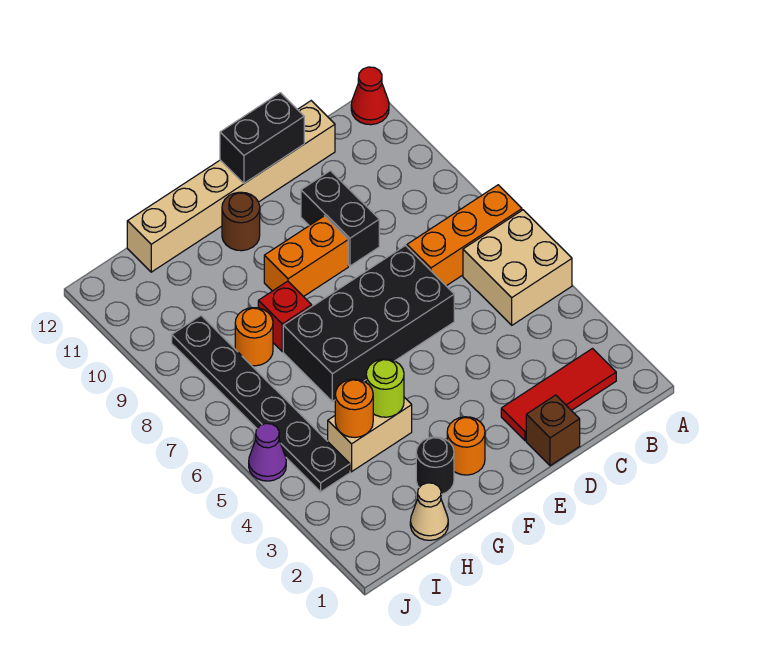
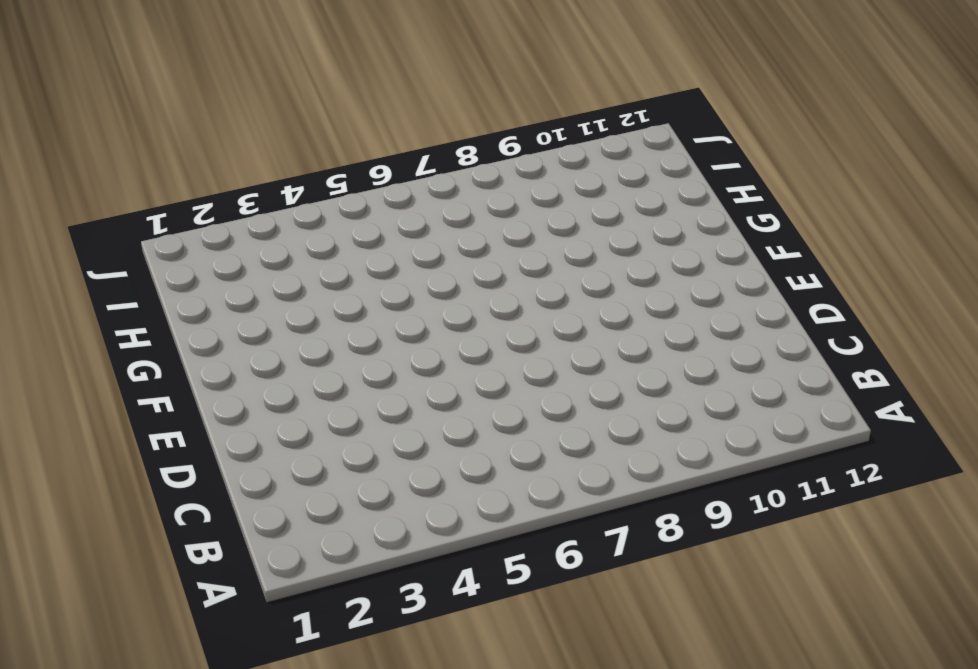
none -> tan brick A5:B6 level 1
none -> orange brick A7:C7 level 1
none -> red cone A12 level 1

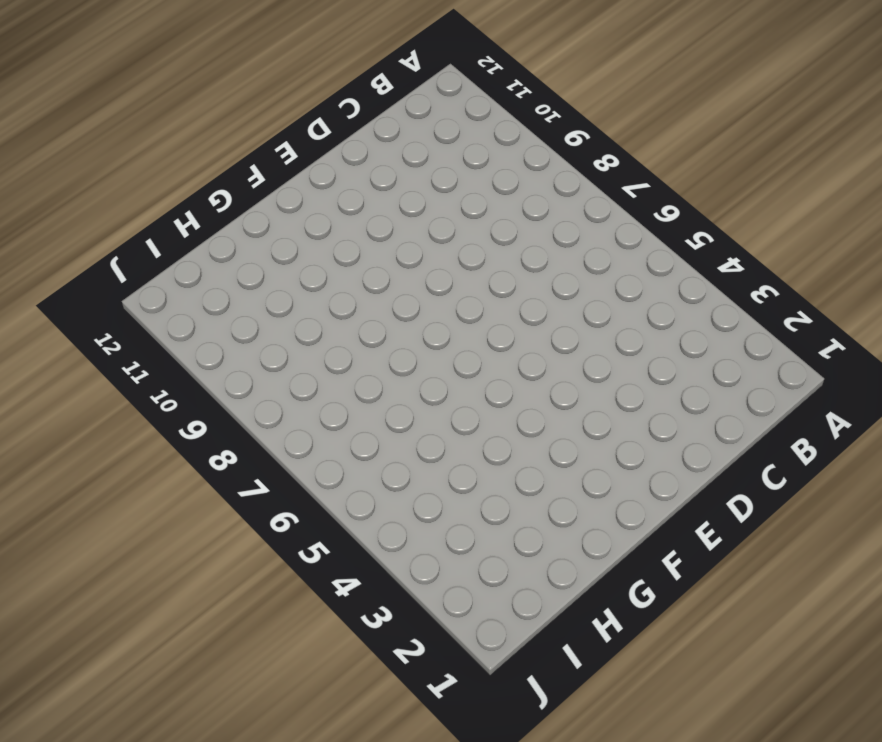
none -> tan brick A5:B6 level 1
none -> orange brick A7:C7 level 1
none -> red cone A12 level 1

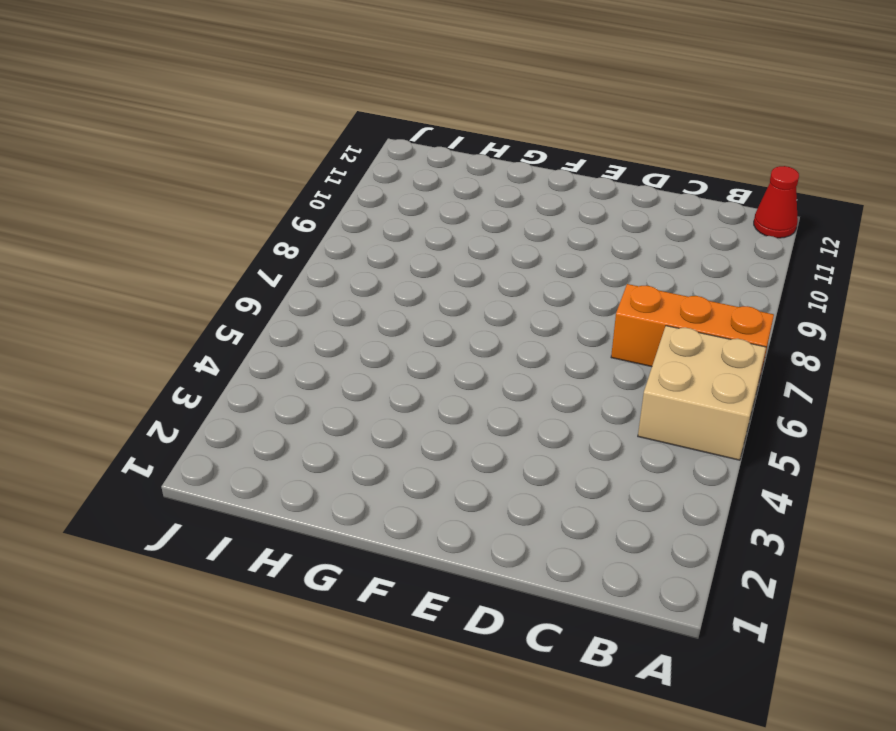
none -> red tile B2:D2 level 1
none -> tan brick C12:H12 level 1
none -> brown brick D1 level 1

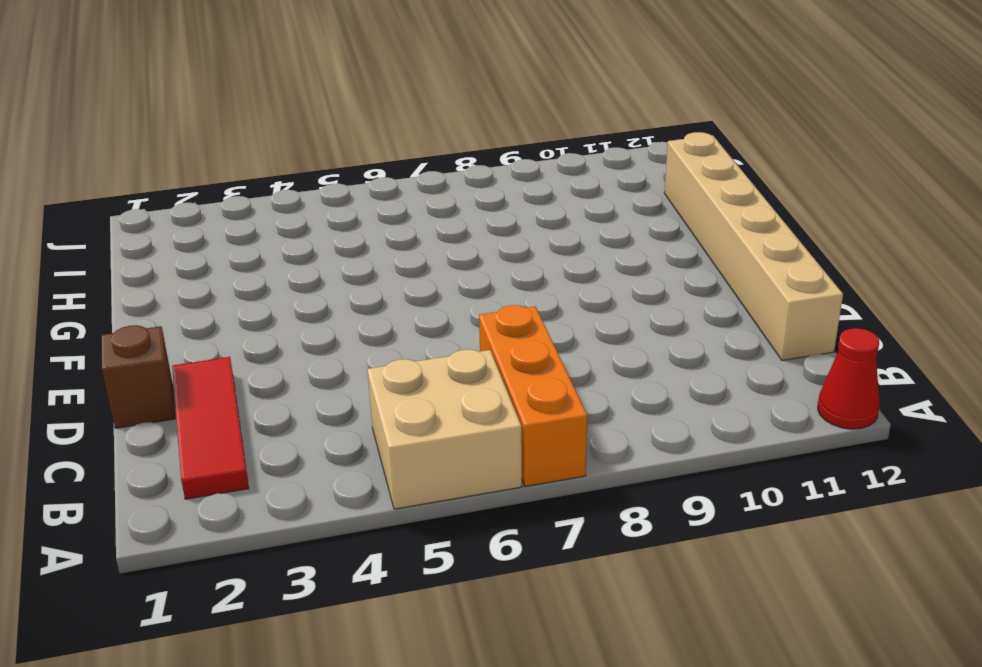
none -> black brick D6:G7 level 1
none -> black brick D9:D10 level 1
none -> orange brick E9:F9 level 1

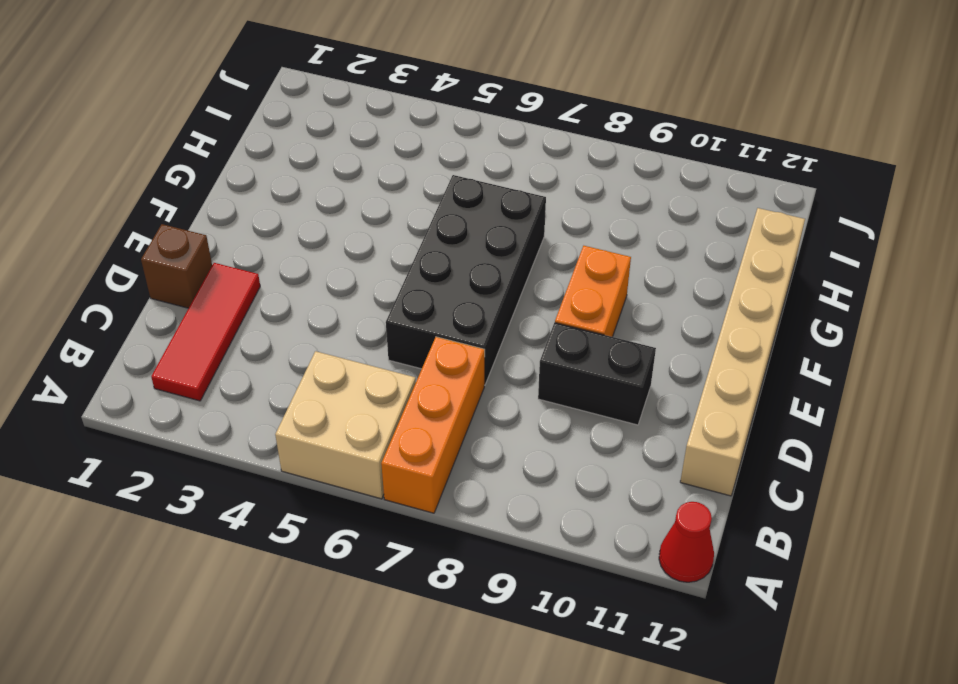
none -> orange round brick F2 level 1
none -> brown round brick F11 level 1
none -> black round brick G2 level 1

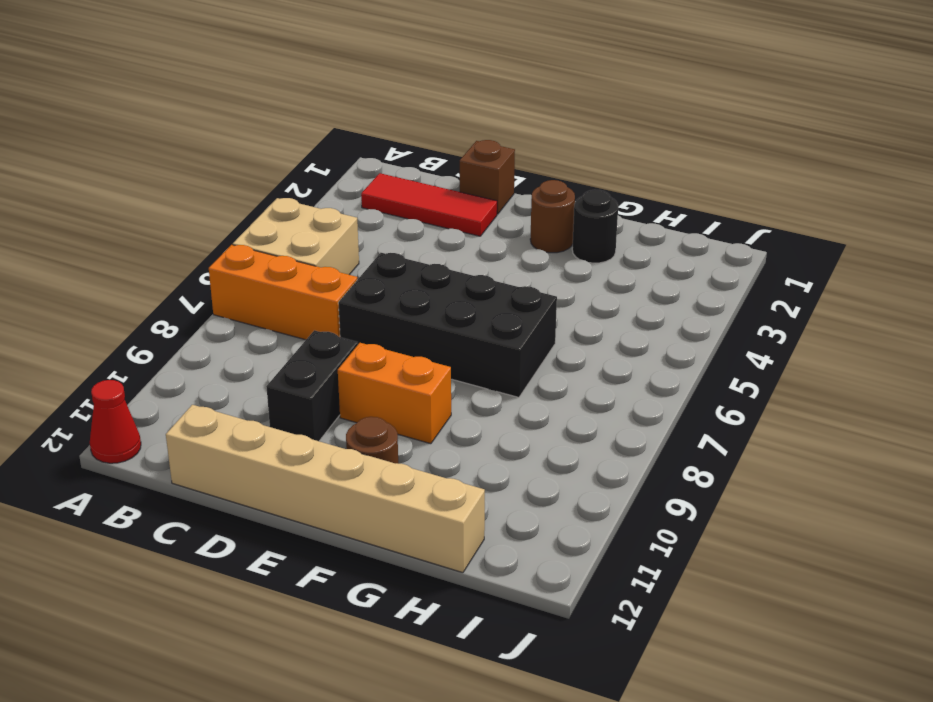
brown round brick F2 level 1 -> orange round brick F2 level 1
none -> tan brick G4:H4 level 1
none -> red brick G8 level 1
none -> tan cone H1 level 1

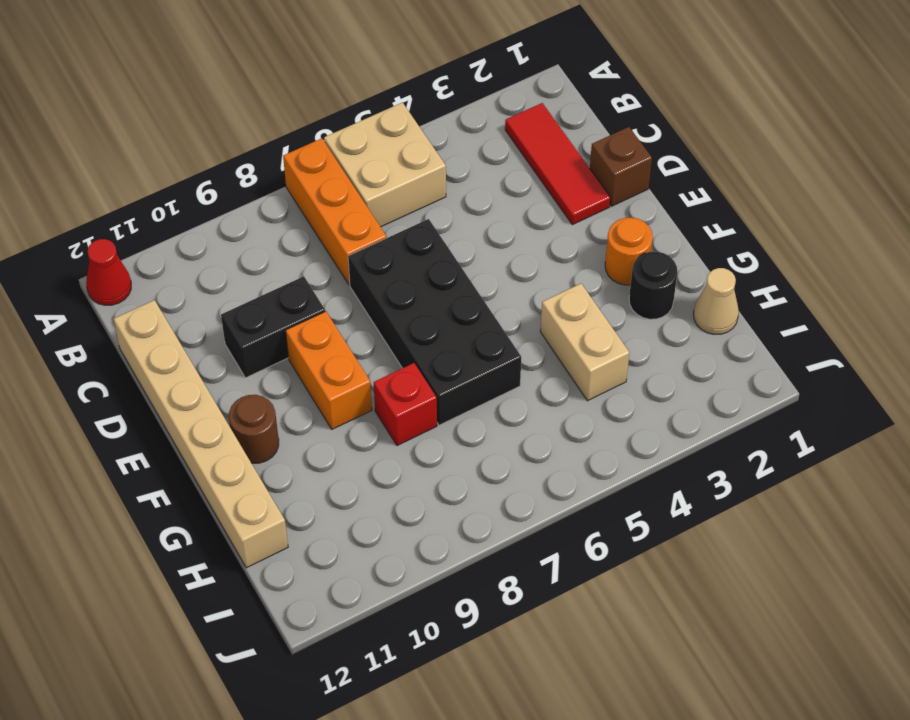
none -> orange round brick H8 level 1
none -> black plate I4:I9 level 1
none -> purple cone J5 level 1

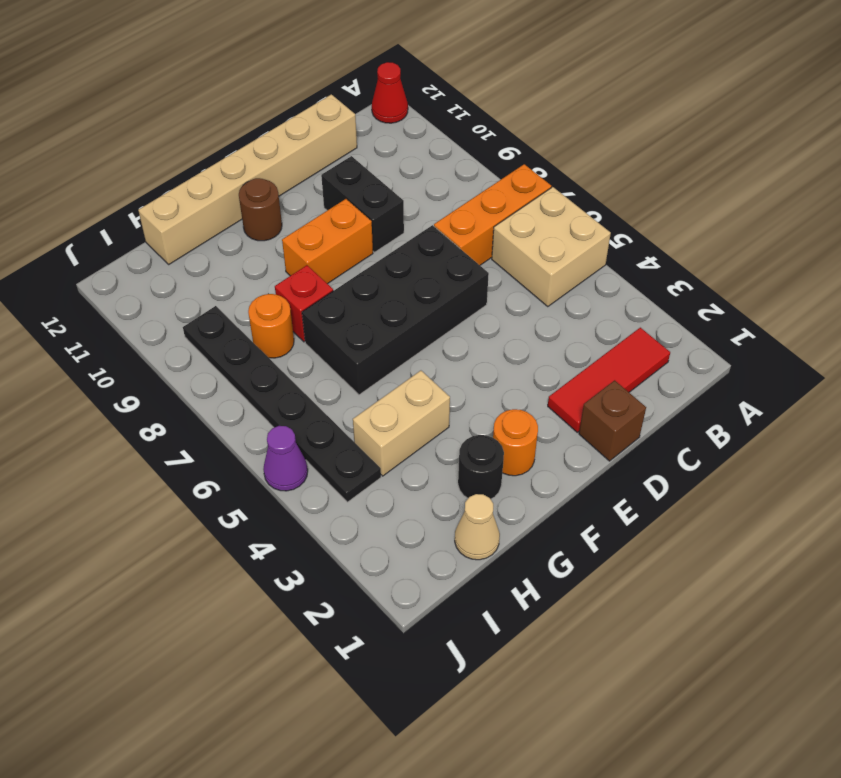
none -> black brick D12:E12 level 2
none -> lime round brick G4 level 2
none -> orange round brick H4 level 2

